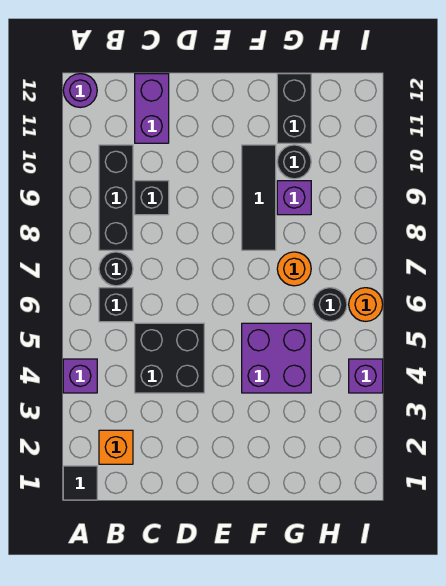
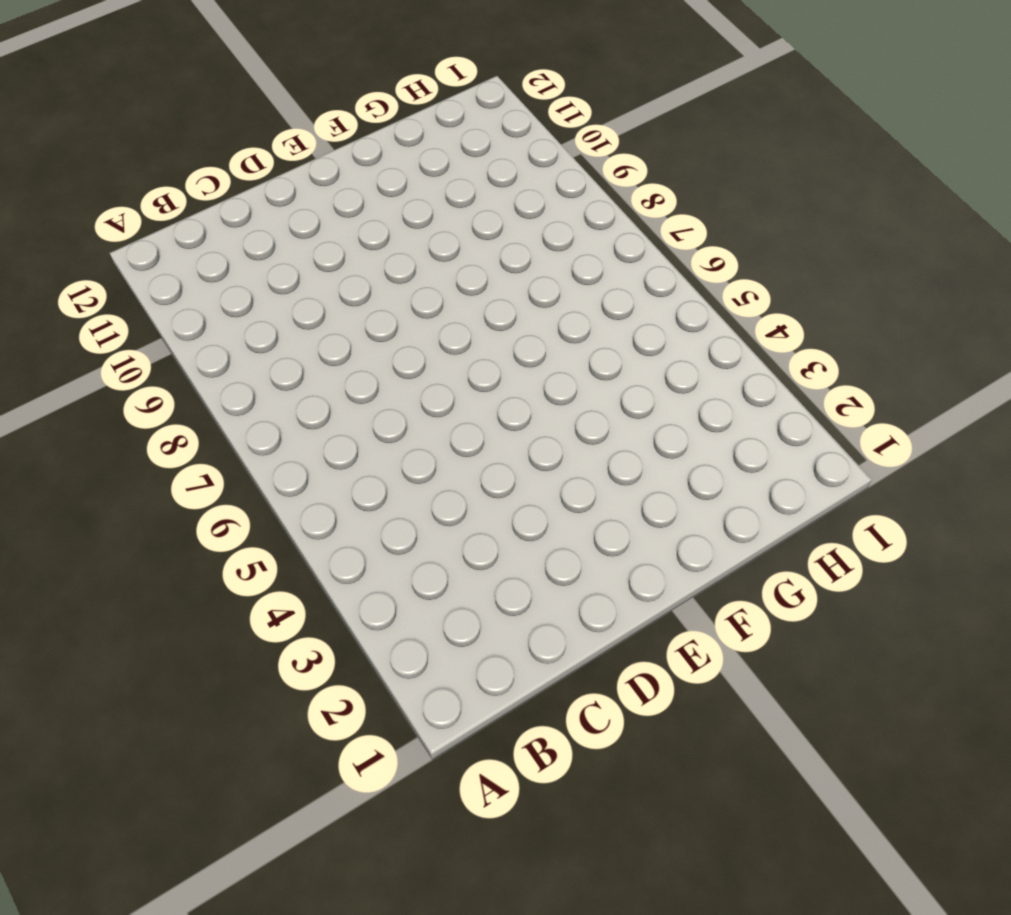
none -> black tile A1 level 1
none -> purple brick A4 level 1
none -> purple round brick A12 level 1

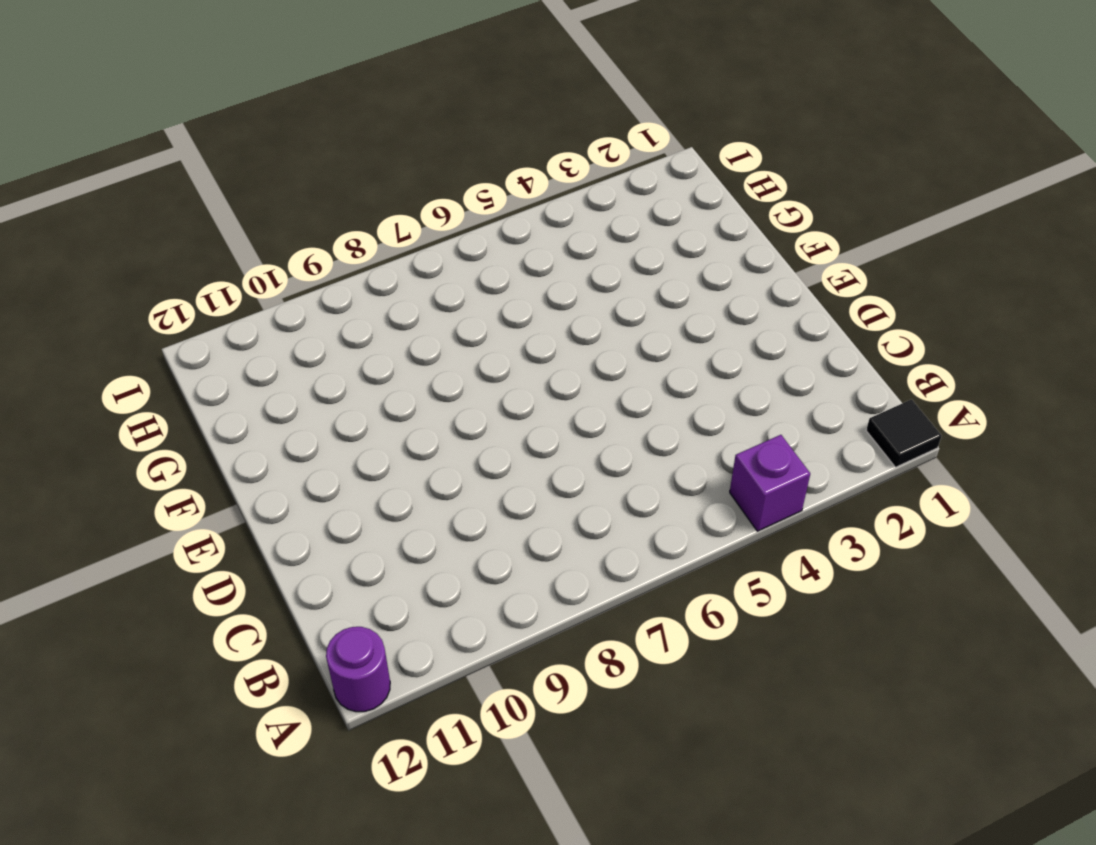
none -> orange brick B2 level 1
none -> black brick B6 level 1
none -> black round brick B7 level 1

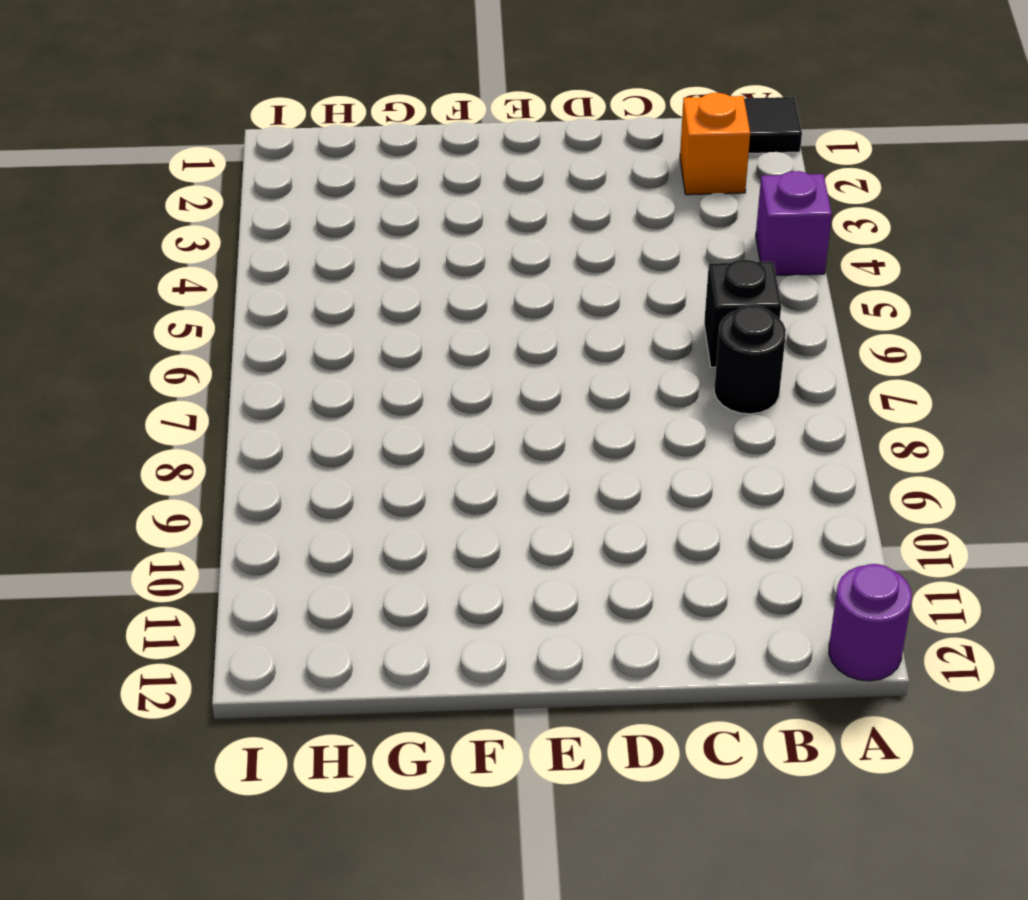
none -> black brick B8:B10 level 1
none -> black brick C4:D5 level 1
none -> black brick C9 level 1

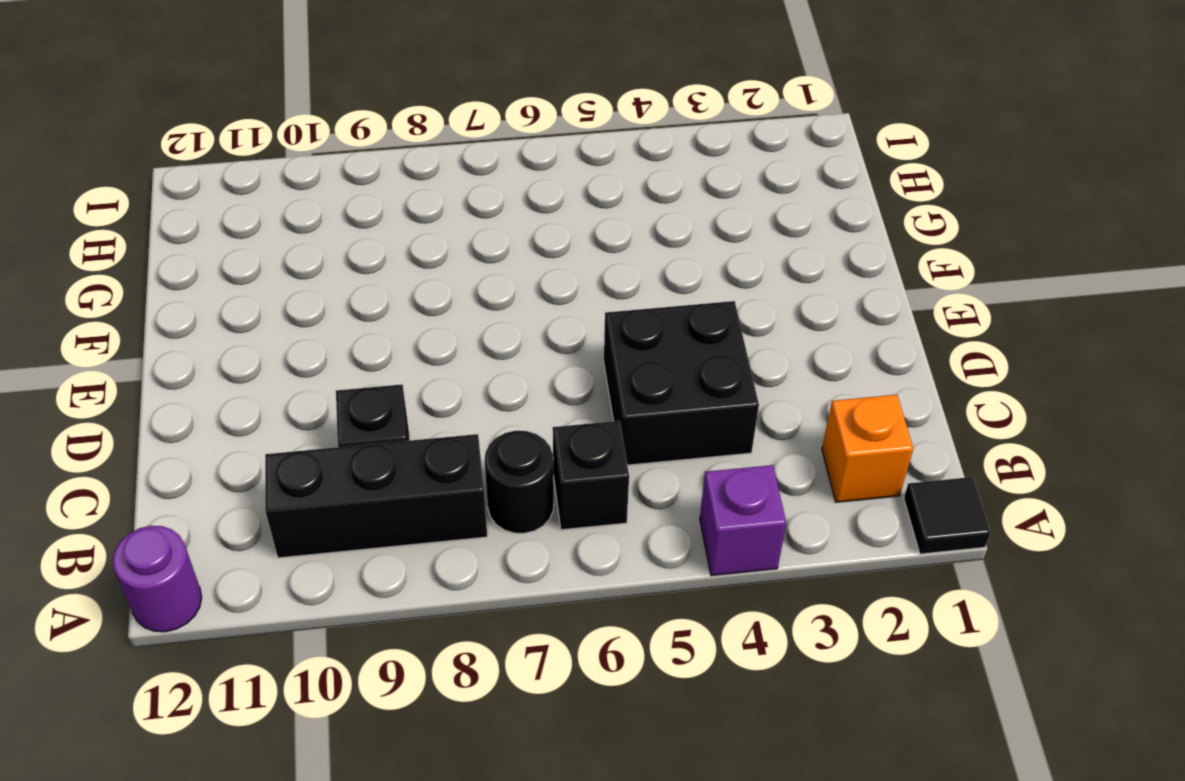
none -> purple brick C11:C12 level 1
none -> purple brick F4:G5 level 1
none -> black tile F8:F10 level 1

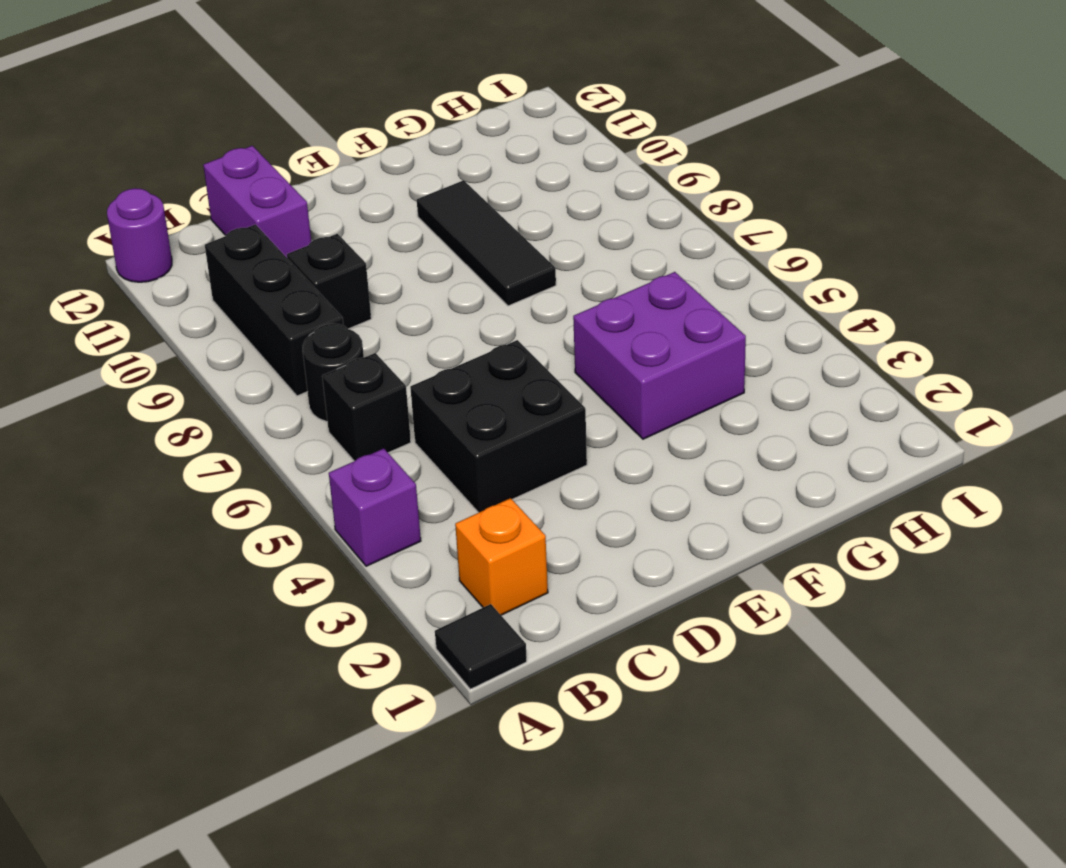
none -> orange round brick G7 level 1
none -> purple brick G9 level 1
none -> black round brick G10 level 1

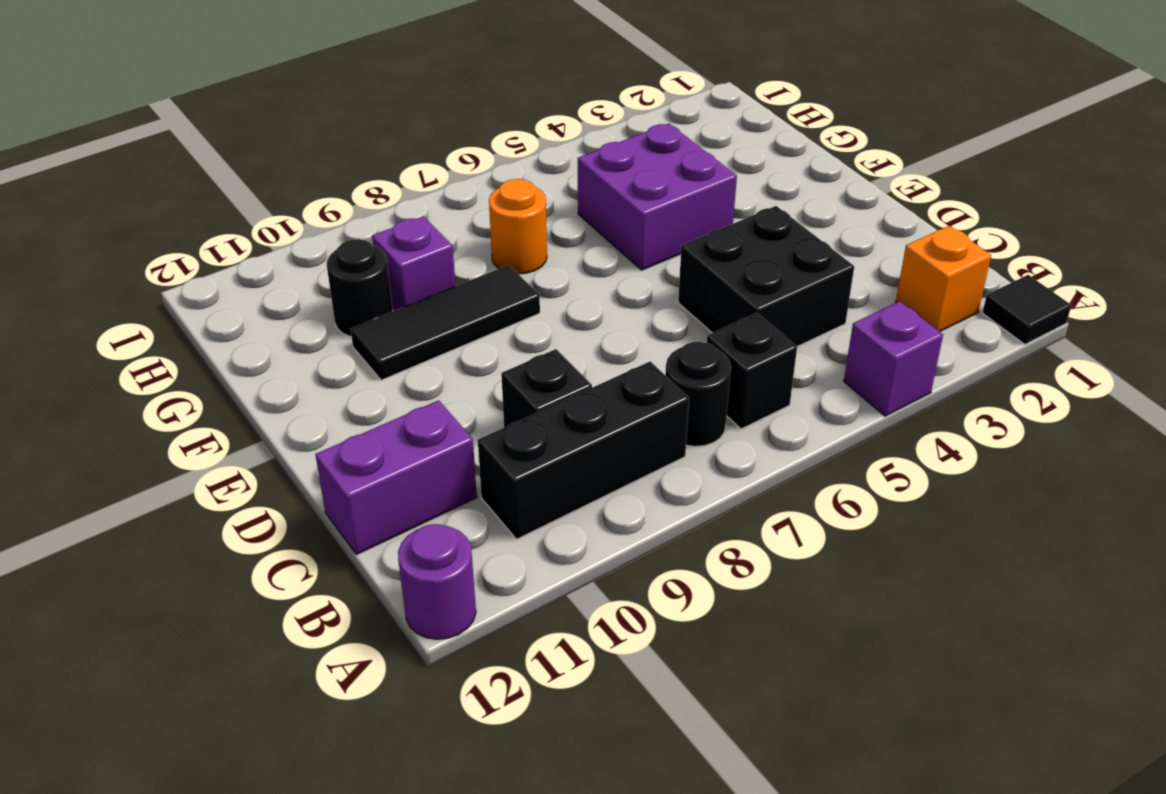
none -> black brick G11:G12 level 1
none -> black round brick H6 level 1
none -> purple brick I4 level 1

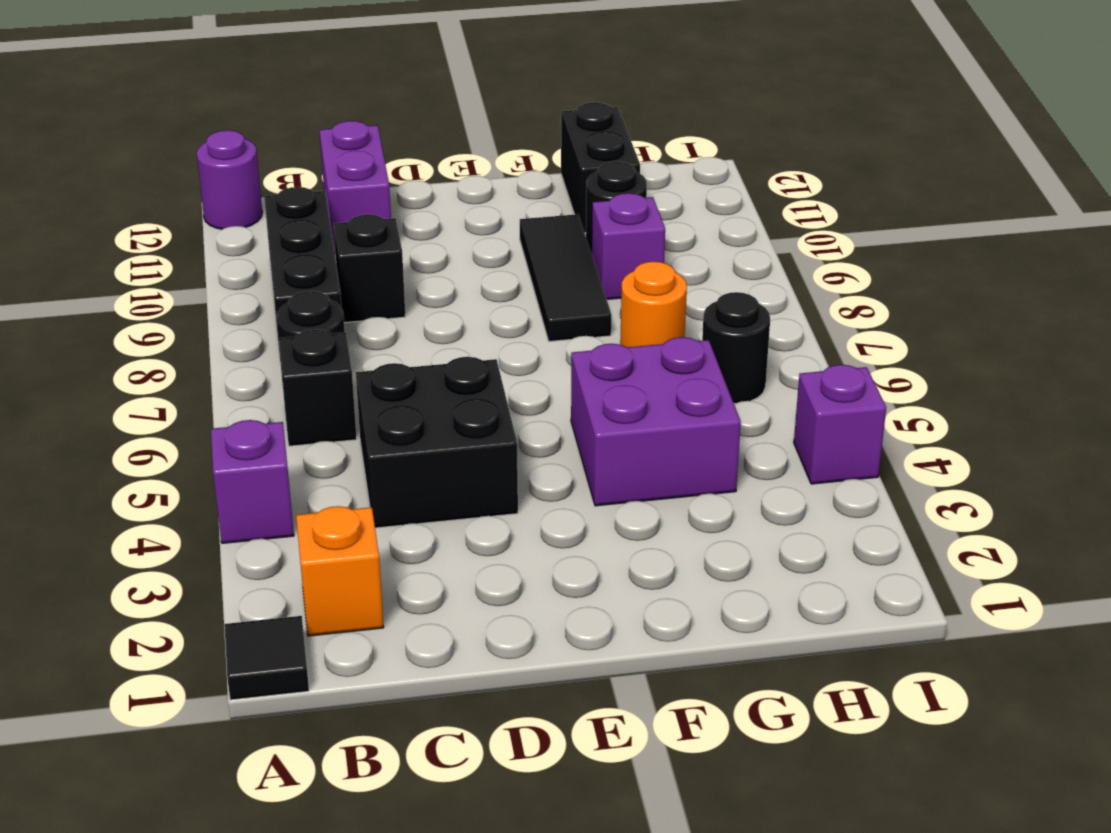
none -> orange round brick I6 level 1

